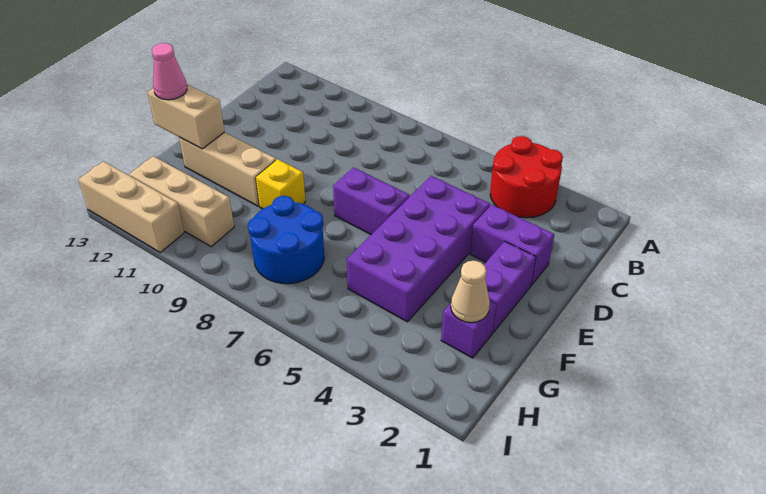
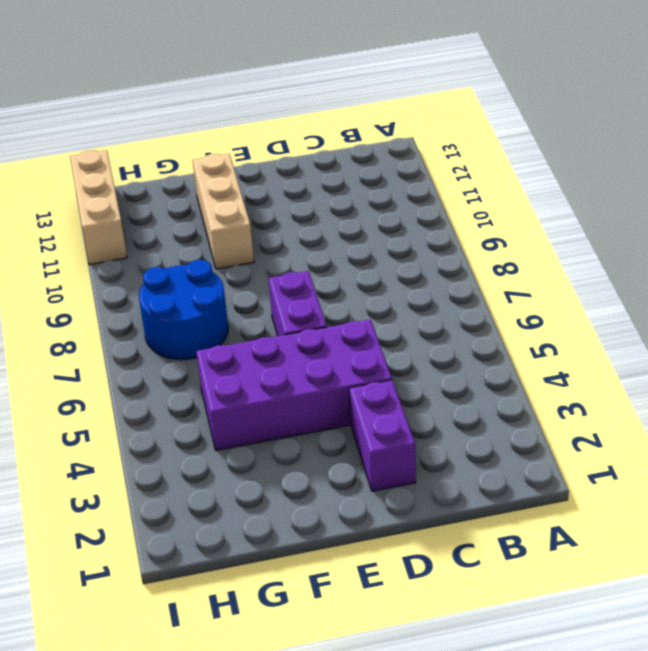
none -> red round brick A3:B4 level 1
none -> purple brick E2:F2 level 1
none -> yellow brick F9 level 1

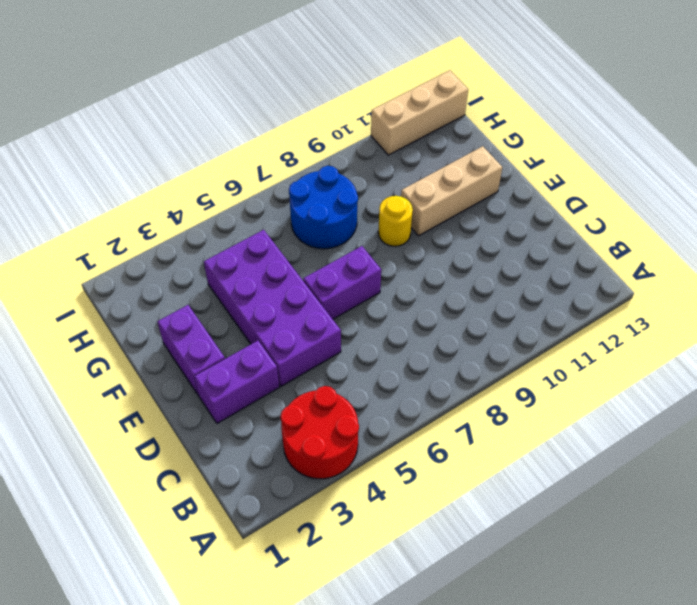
yellow round brick F9 level 1 -> yellow brick F9 level 1
none -> purple brick G2 level 1
none -> tan brick H10:H12 level 1
none -> tan brick F12:F13 level 2

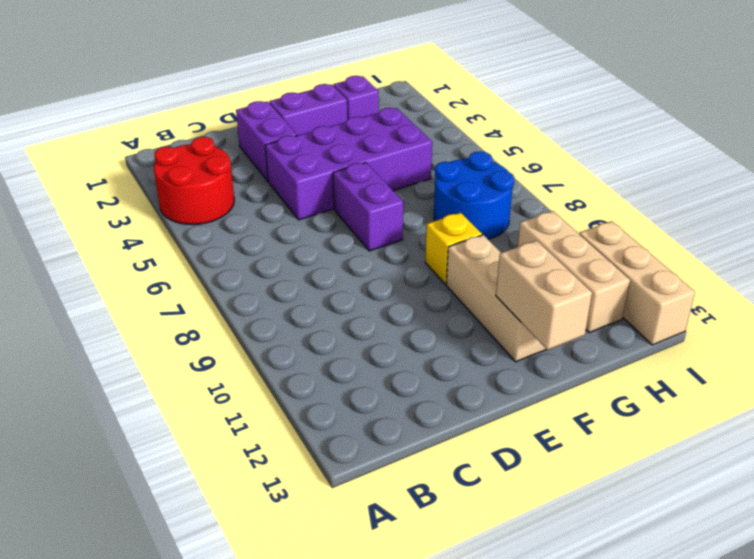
none -> tan cone G2 level 2
none -> pink cone F13 level 3

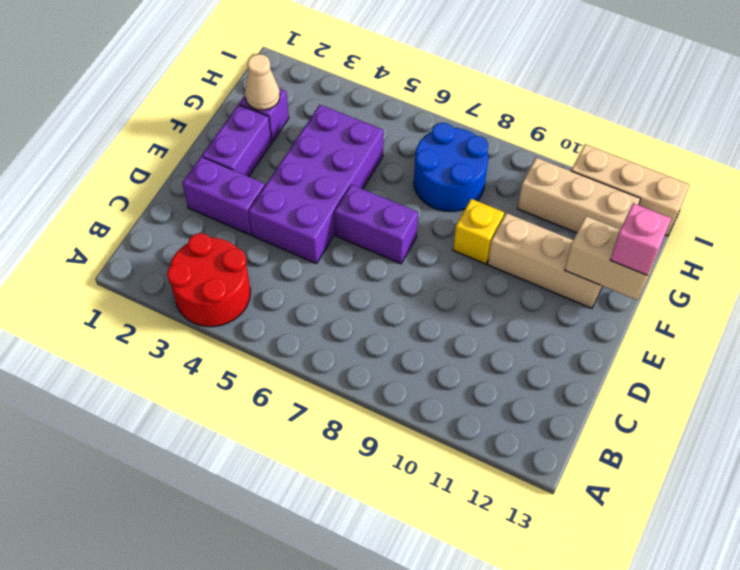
pink brick F13 level 3 -> pink cone F13 level 3

